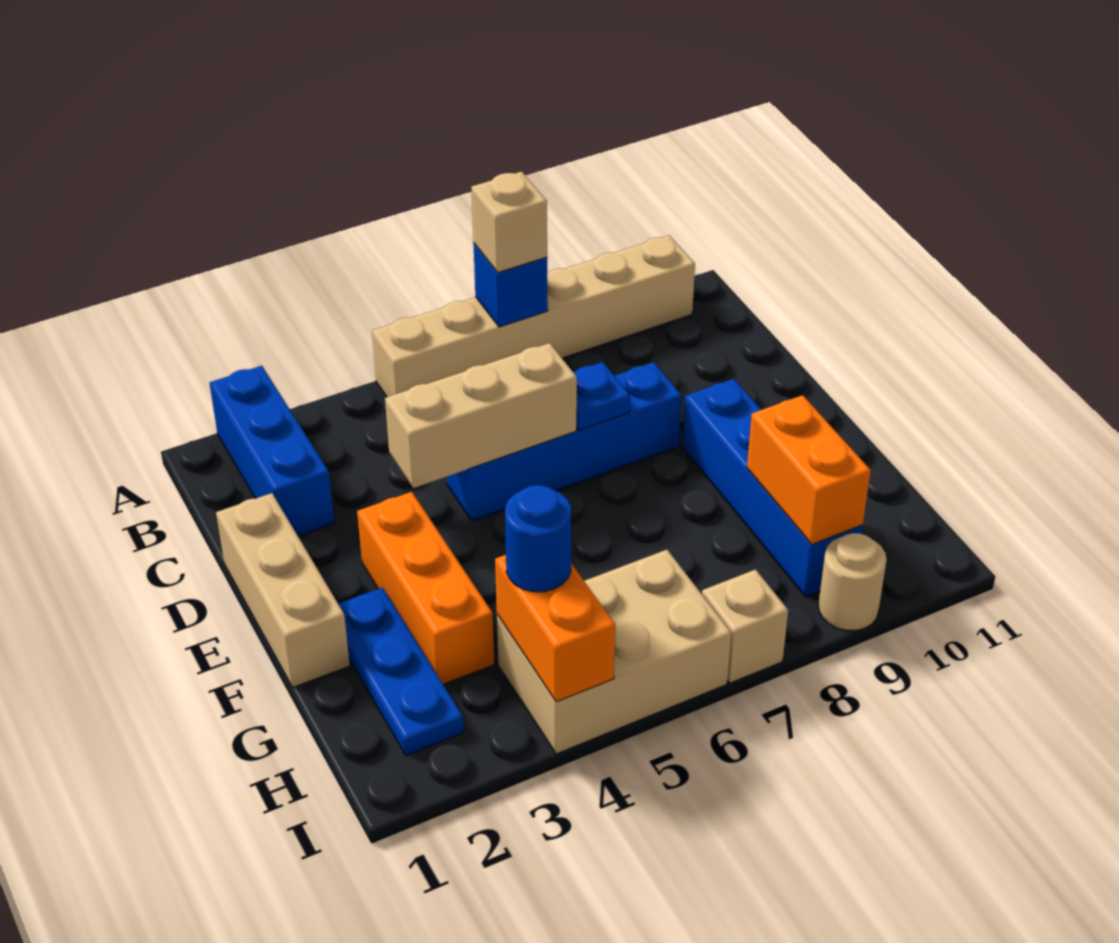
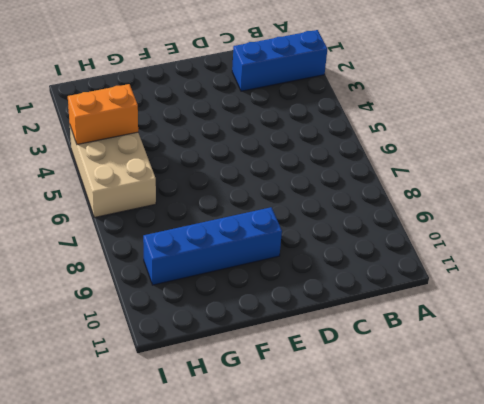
none -> tan brick A5:A10 level 1
none -> tan brick D1:F1 level 1
none -> blue brick D5:D8 level 1

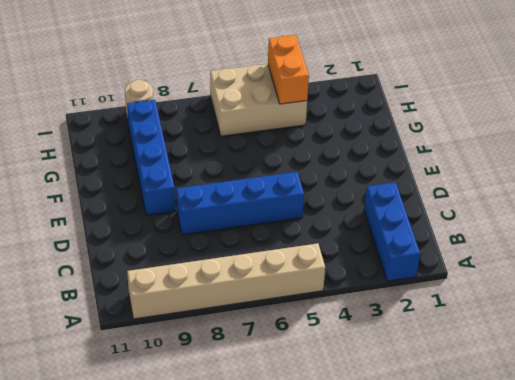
none -> tan brick D1:F1 level 1
none -> orange brick E3:G3 level 1
none -> blue plate F2:H2 level 1

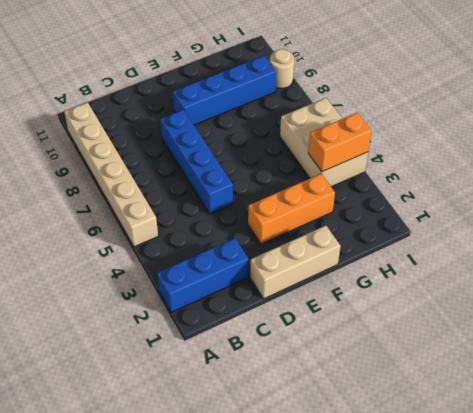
none -> blue plate F2:H2 level 1
none -> tan brick I7 level 1
none -> blue brick A7 level 2

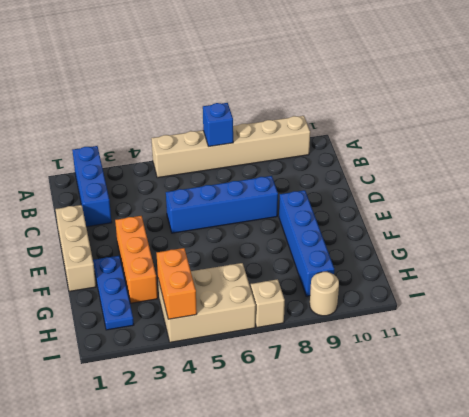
none -> tan brick D4:D6 level 2
none -> blue plate D7 level 2
none -> orange brick G9:H9 level 2

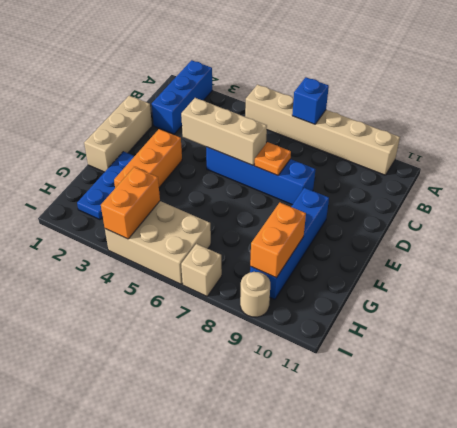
orange plate D7 level 2 -> blue plate D7 level 2
none -> tan brick A7 level 3
none -> blue round brick H4 level 3

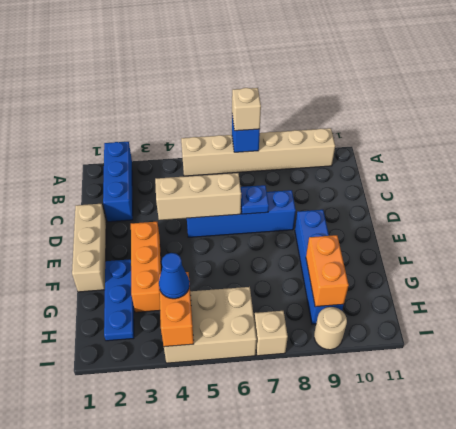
blue cone H4 level 3 -> blue round brick H4 level 3

